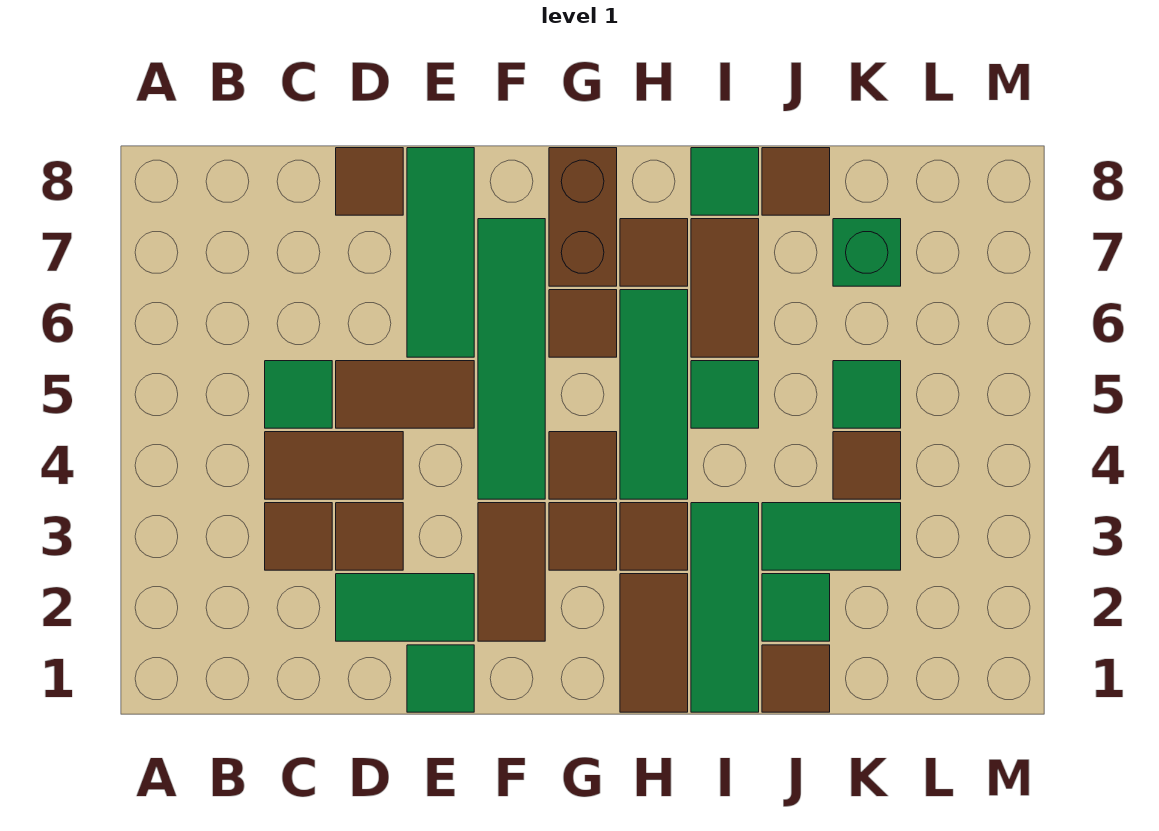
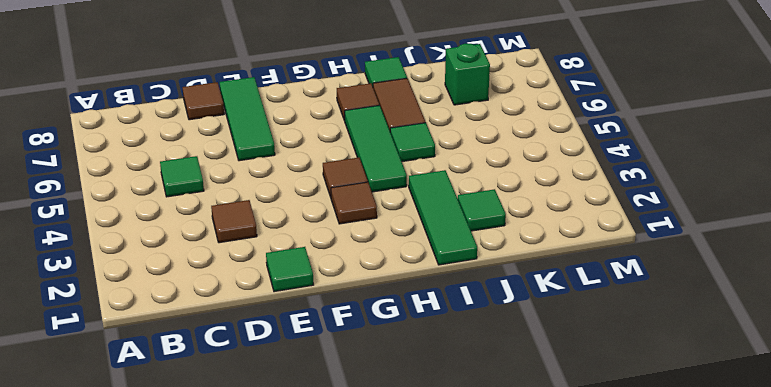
none -> brown tile C3 level 1
none -> brown tile C4:D4 level 1
none -> green tile D2:E2 level 1
none -> brown tile D5:E5 level 1

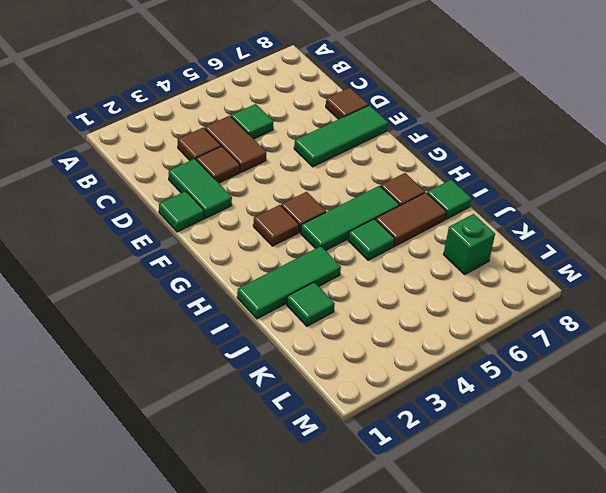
none -> brown tile D5:E5 level 1
none -> brown tile F2:F3 level 1
none -> green tile F4:F7 level 1
none -> brown tile G6 level 1

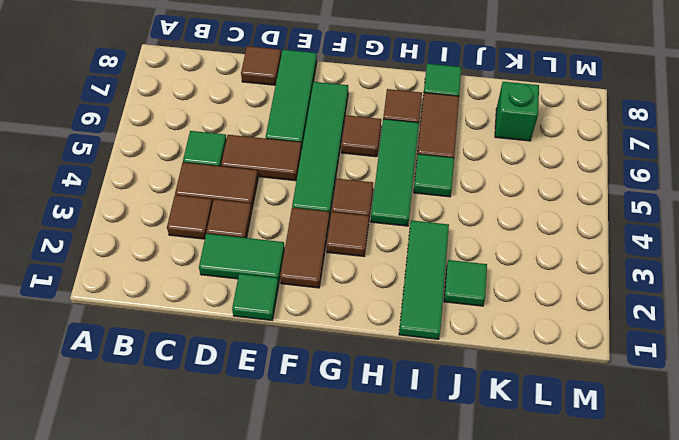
none -> brown brick G7:G8 level 1
none -> brown tile H1:H2 level 1
none -> brown tile H3 level 1
none -> brown tile J1 level 1

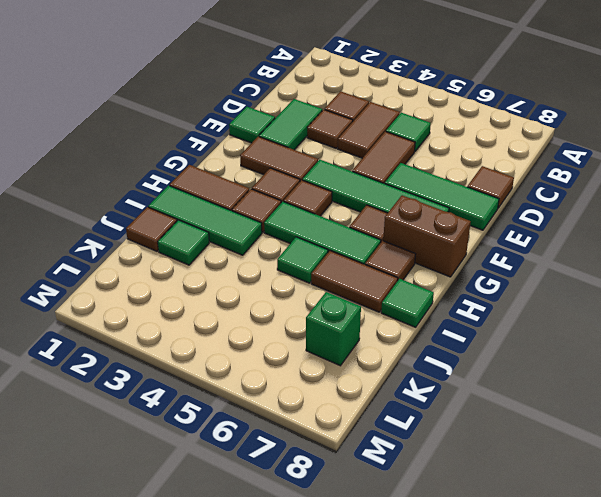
none -> green tile J3:K3 level 1
none -> brown tile J8 level 1
none -> brown tile K4 level 1
none -> green tile K5 level 1

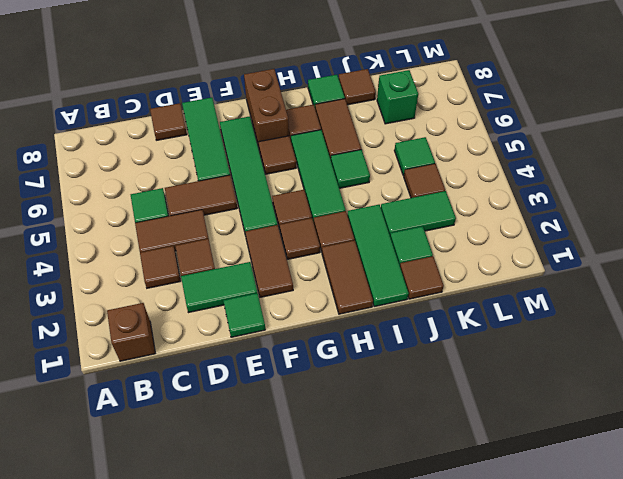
brown brick B1 level 1 -> none

